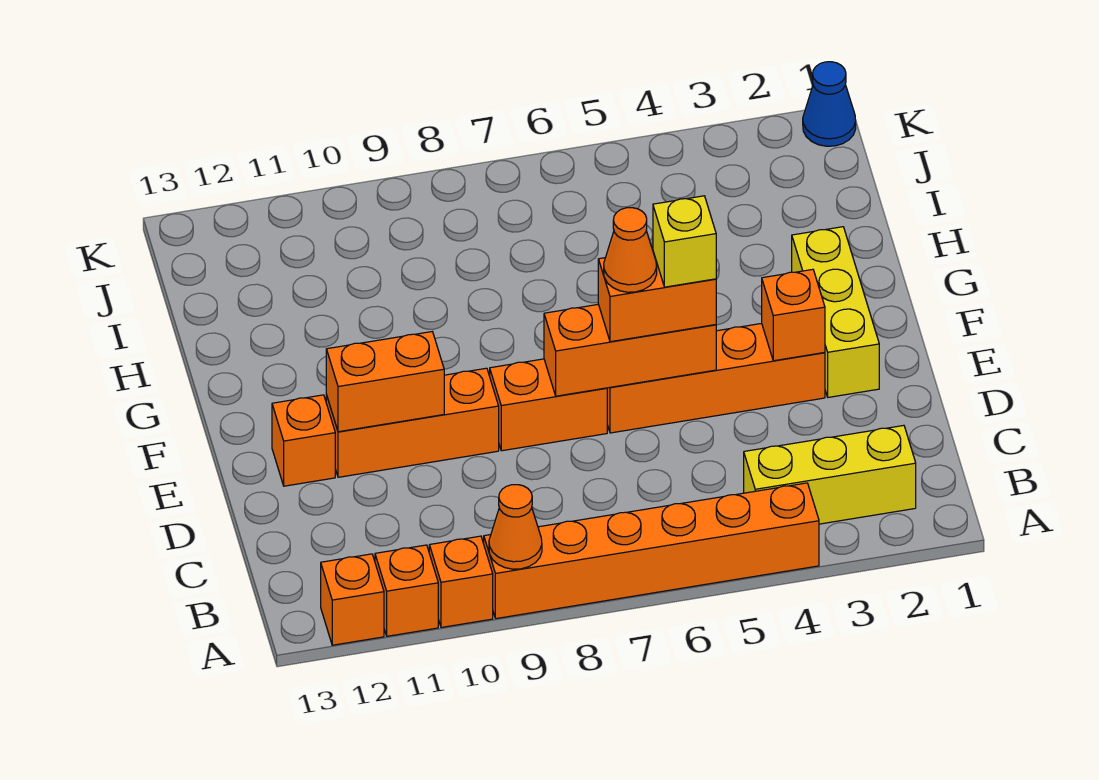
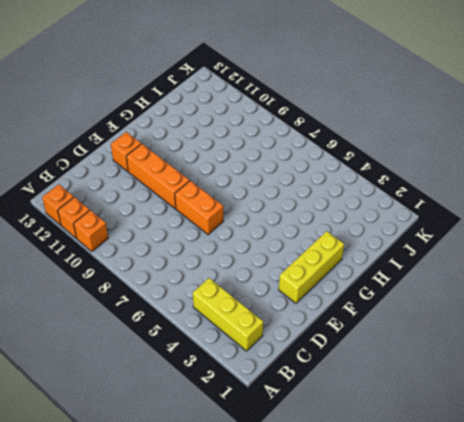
none -> orange brick A4:A9 level 1
none -> orange brick E3:E6 level 1
none -> blue cone K1 level 1

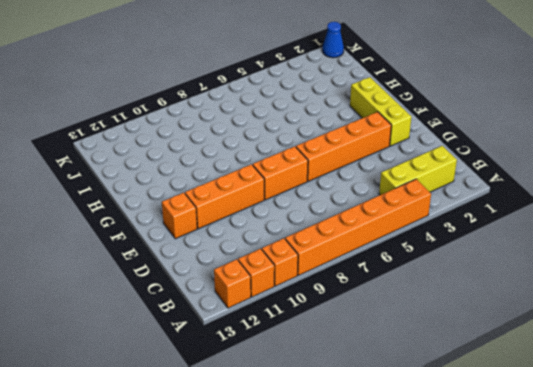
none -> orange cone A9 level 2
none -> orange brick E3 level 2
none -> orange brick E5:E7 level 2

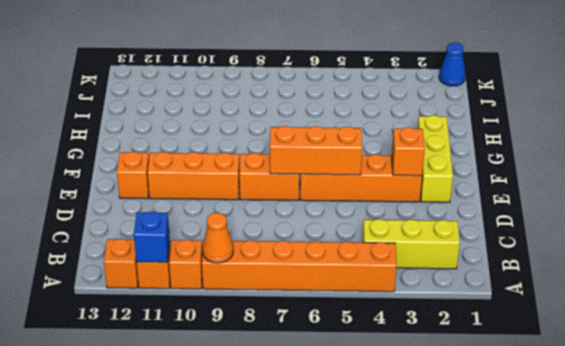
blue brick A11 level 2 -> none
none -> orange brick E10:E11 level 2
none -> orange brick E5:E6 level 3
none -> yellow brick E5 level 4

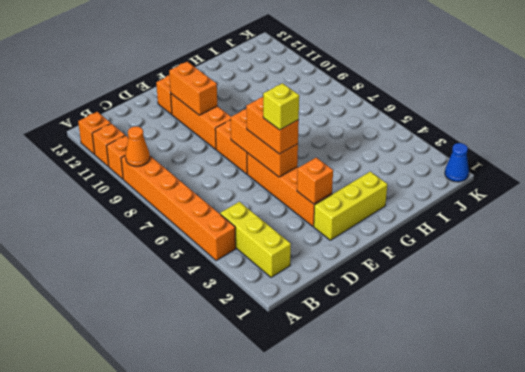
none -> orange cone E6 level 4

